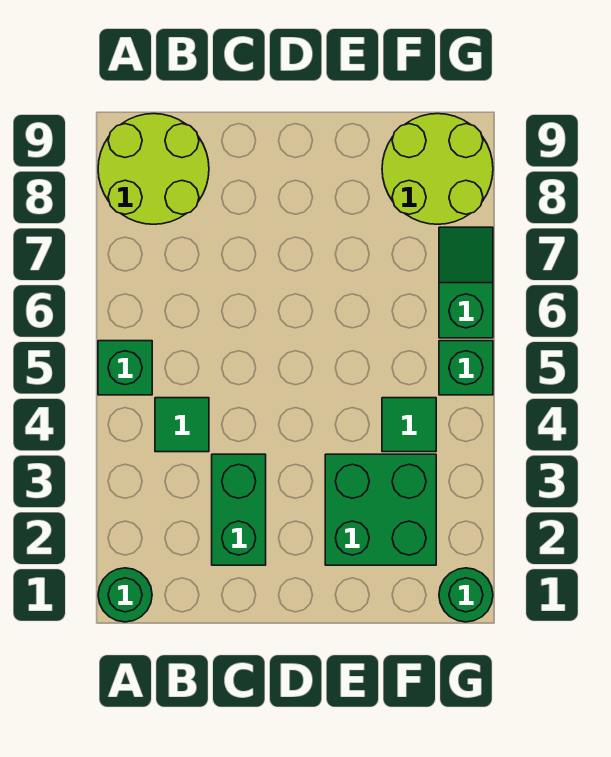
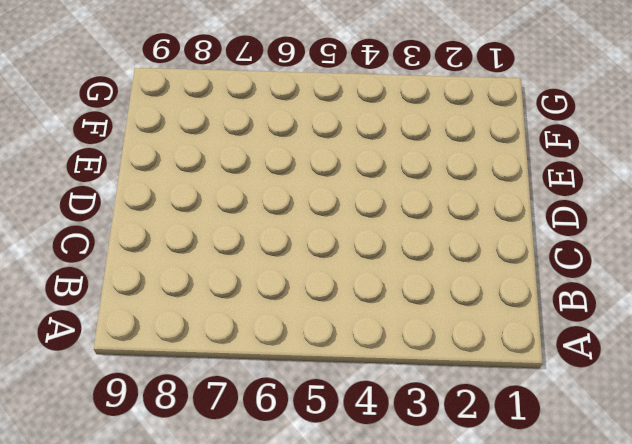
none -> green round brick A1 level 1
none -> green brick A5 level 1

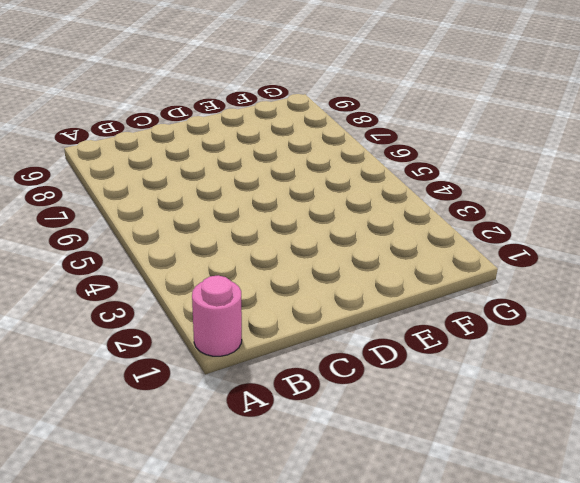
pink round brick A1 level 1 -> green round brick A1 level 1
none -> green brick A5 level 1
none -> lime round brick A8:B9 level 1

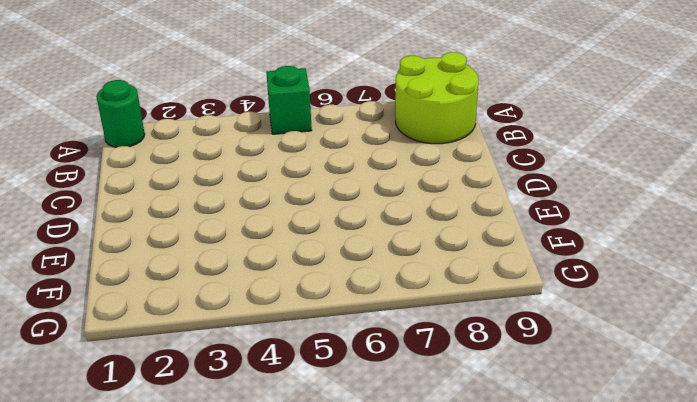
none -> green tile B4 level 1
none -> green brick C2:C3 level 1

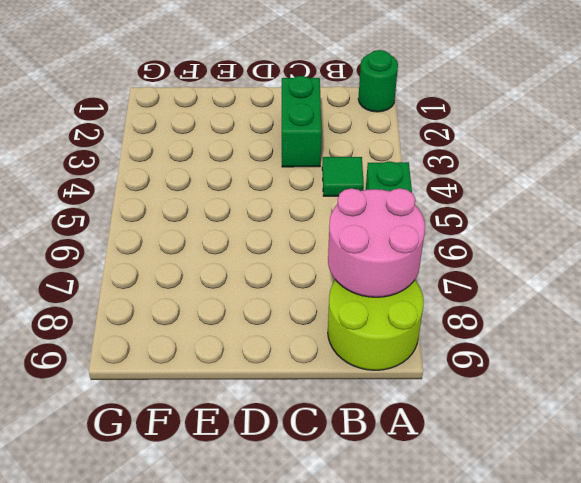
pink round brick A7:B8 level 2 -> none
none -> green brick E2:F3 level 1
none -> green tile F4 level 1

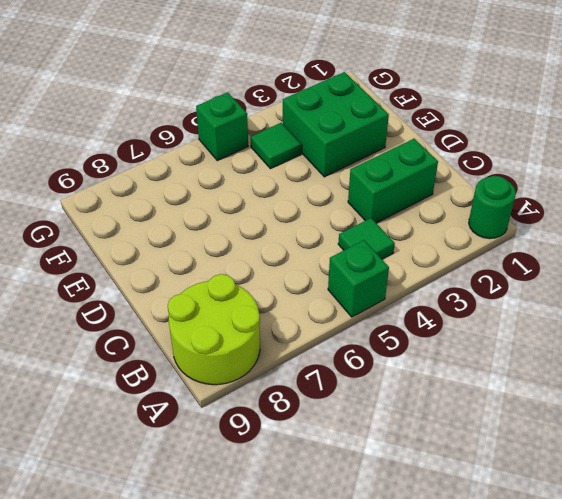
none -> lime round brick F8:G9 level 1
none -> green round brick G1 level 1

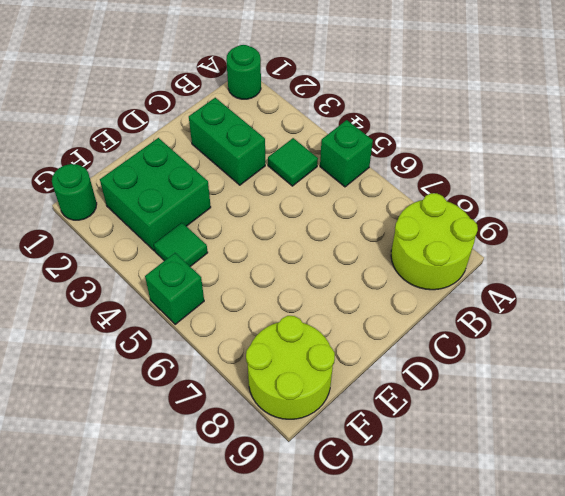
none -> green slope G6:G7 level 1 top 6

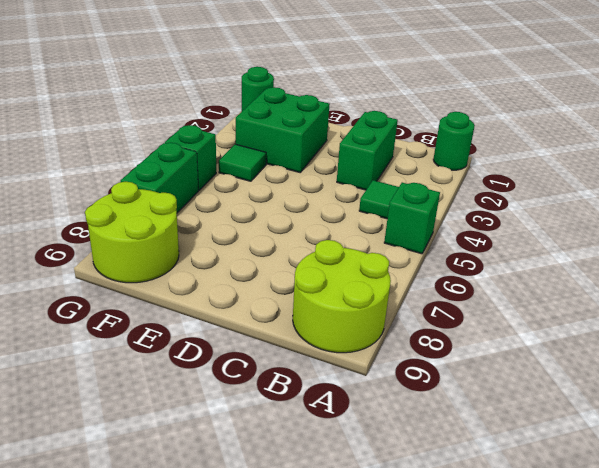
green brick G6:G7 level 1 -> green slope G6:G7 level 1 top 6

